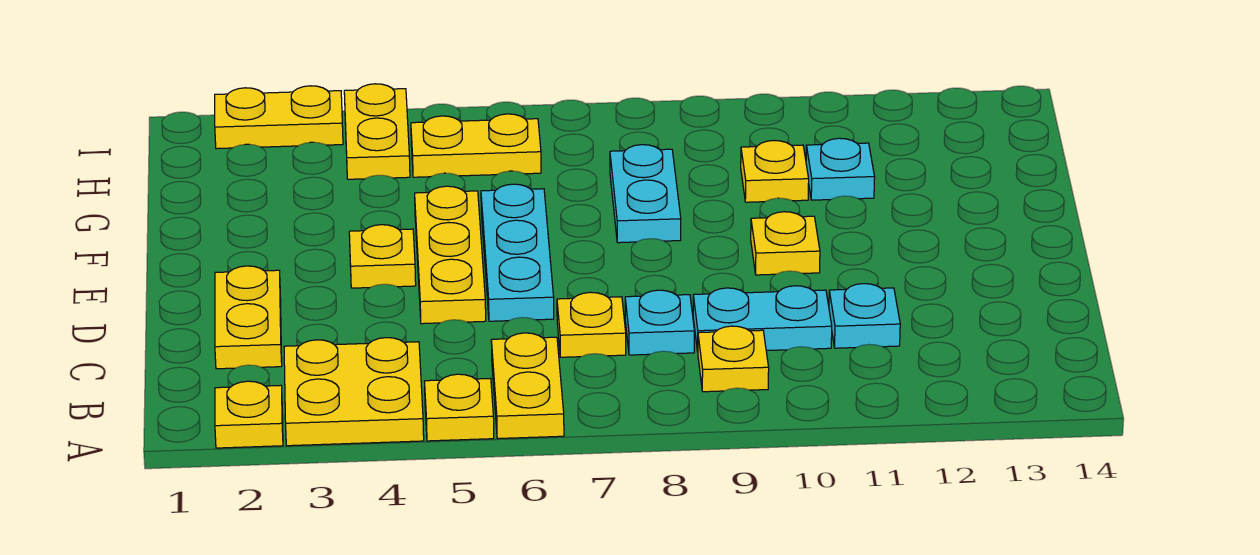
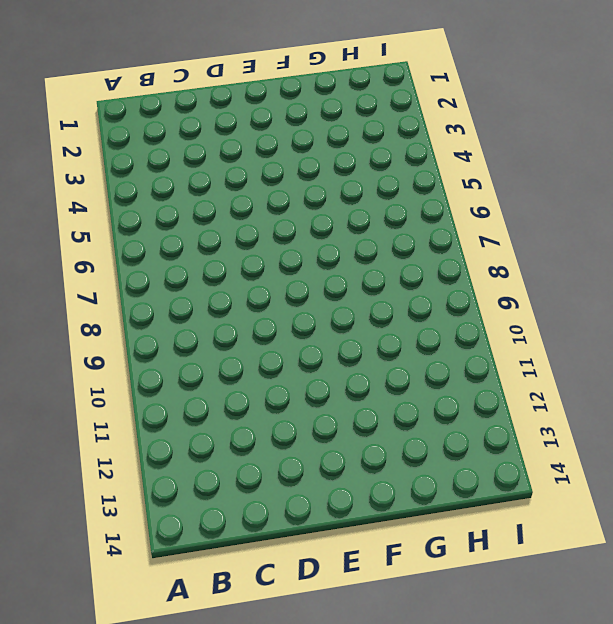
none -> yellow plate A2 level 1
none -> yellow plate A3:B4 level 1
none -> yellow plate A5 level 1

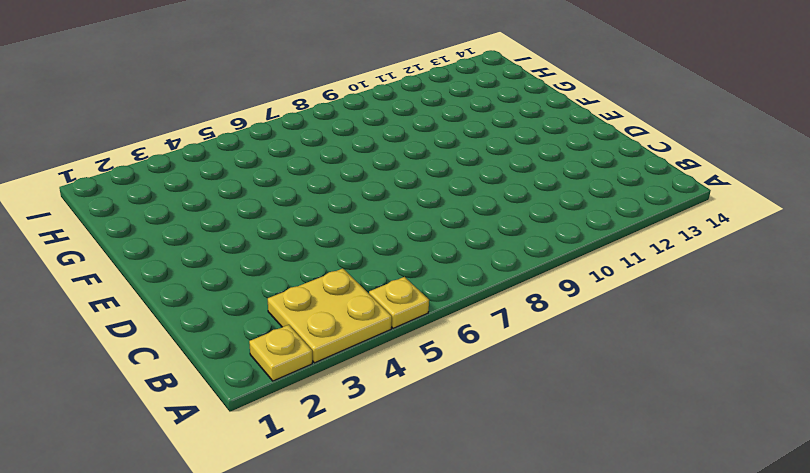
none -> yellow plate A6:B6 level 1
none -> yellow plate B9 level 1
none -> yellow plate C2:D2 level 1

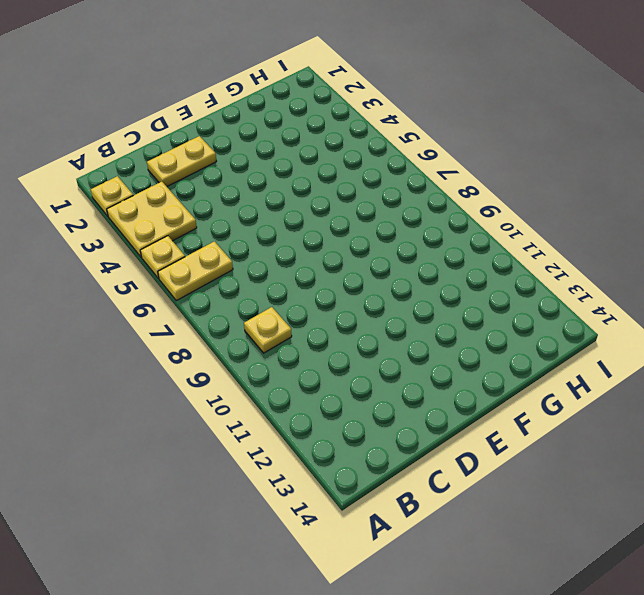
none -> yellow plate C7 level 1
none -> cyan plate C8 level 1
none -> cyan plate C9:C10 level 1

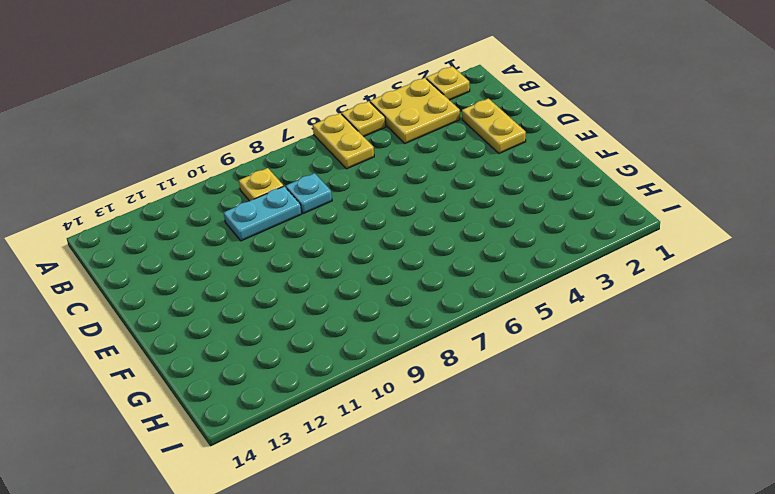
none -> yellow plate C7 level 1
none -> cyan plate C11 level 1
none -> yellow plate D5:F5 level 1

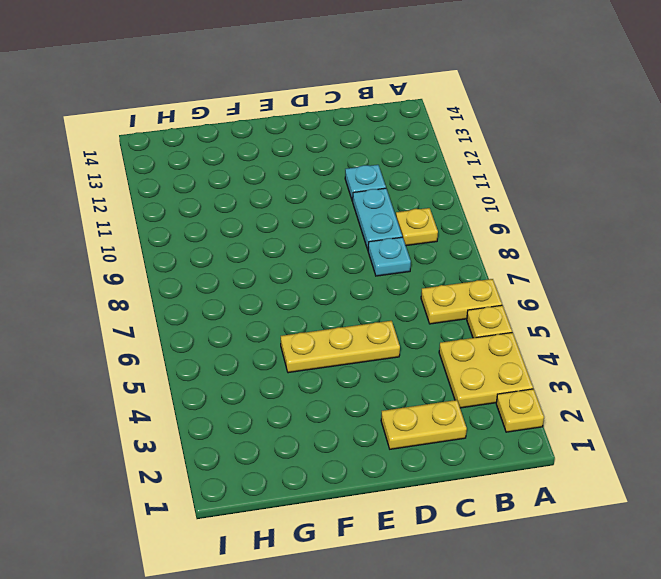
none -> yellow plate C7 level 1
none -> cyan plate D6:F6 level 1
none -> yellow plate E4 level 1

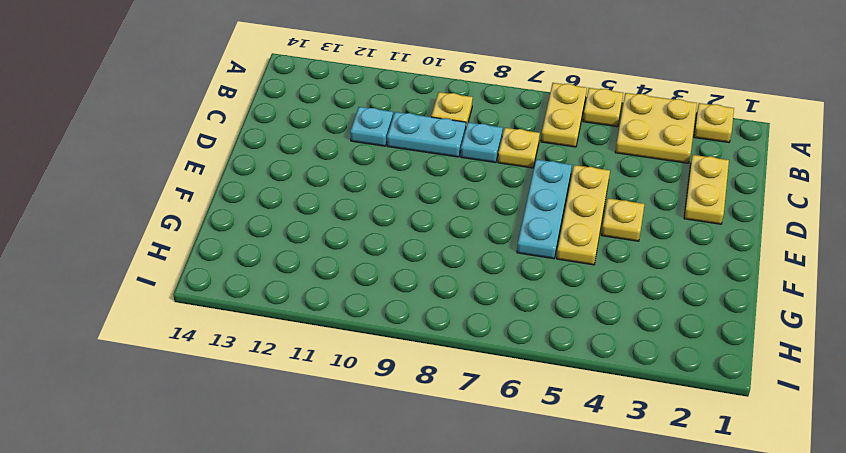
none -> yellow plate E10 level 1
none -> cyan plate F8:G8 level 1
none -> yellow plate G10 level 1

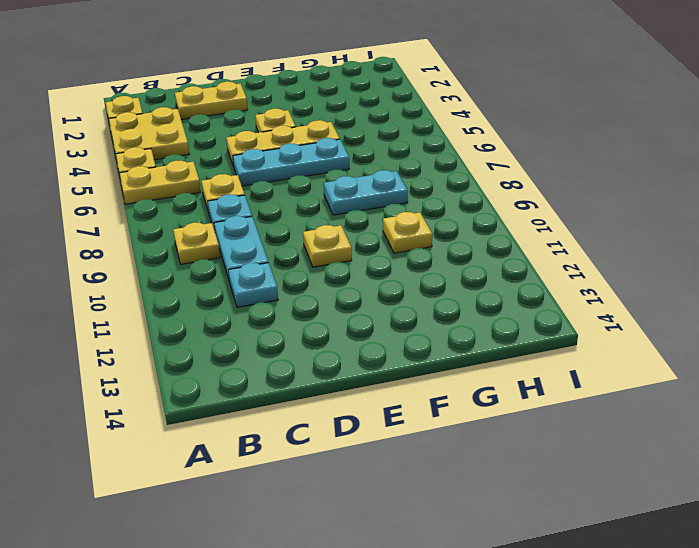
none -> cyan plate G11 level 1
none -> yellow plate H4:I4 level 1
none -> yellow plate H5:H6 level 1

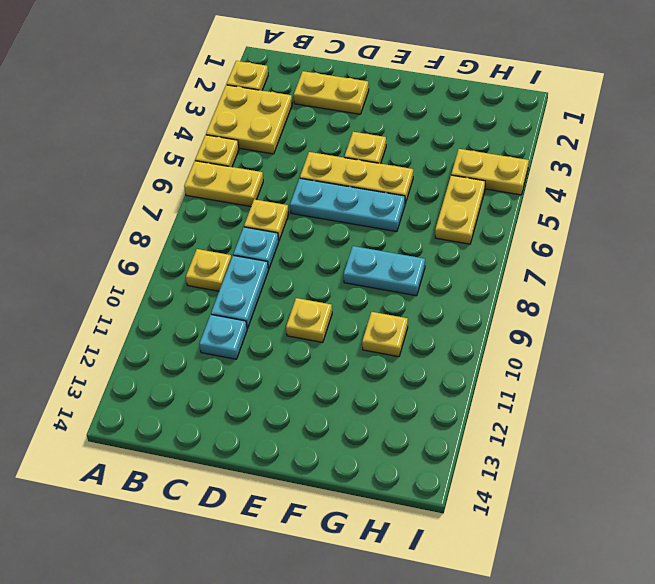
none -> cyan plate G11 level 1
none -> yellow plate I2:I3 level 1

